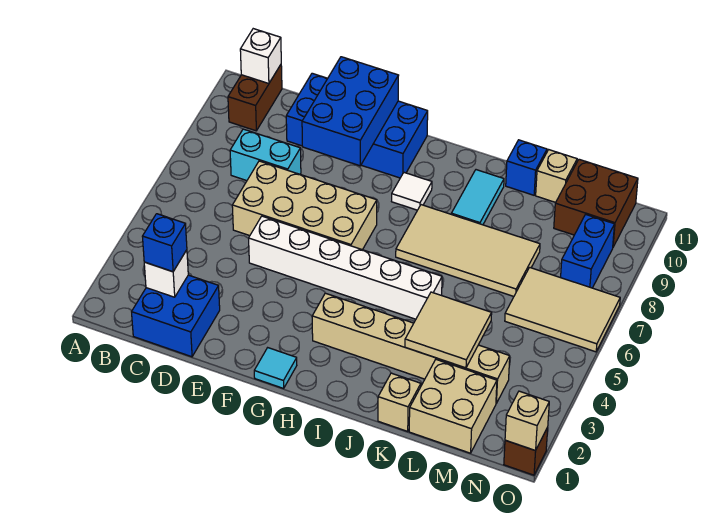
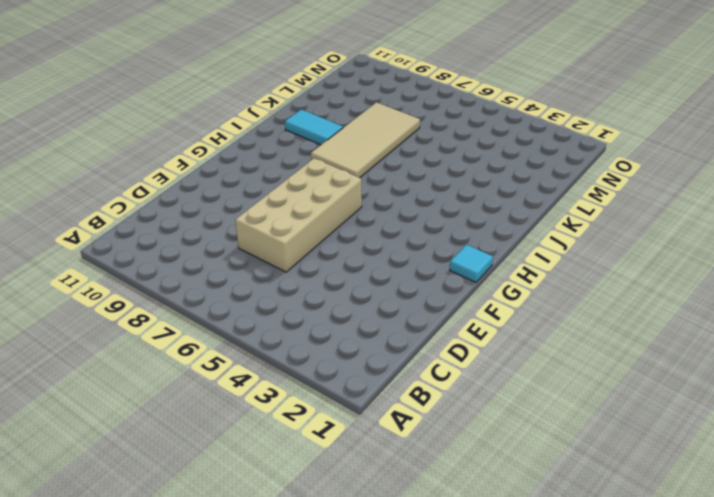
none -> brown brick B10:B11 level 1
none -> blue brick C1:D2 level 1
none -> cyan brick C8:D8 level 1

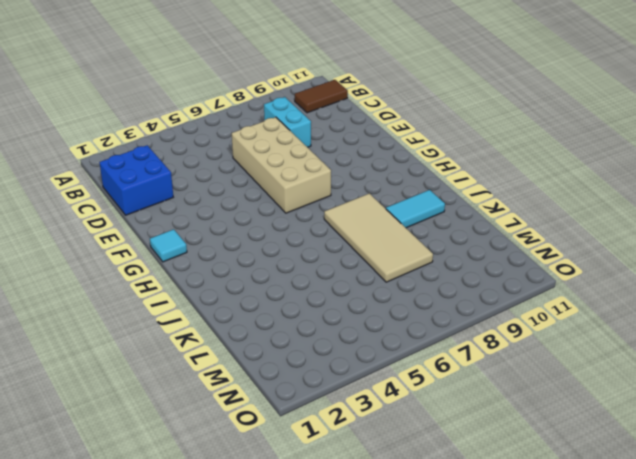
brown tile B10:B11 level 1 -> brown brick B10:B11 level 1
none -> blue brick D10:G11 level 1
none -> white brick E5:J5 level 1
none -> tan brick H3:M3 level 1

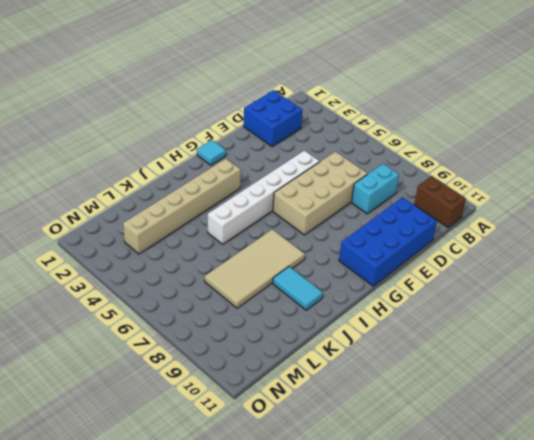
none -> white tile H9 level 1
none -> tan brick K1 level 1
none -> blue brick K11 level 1

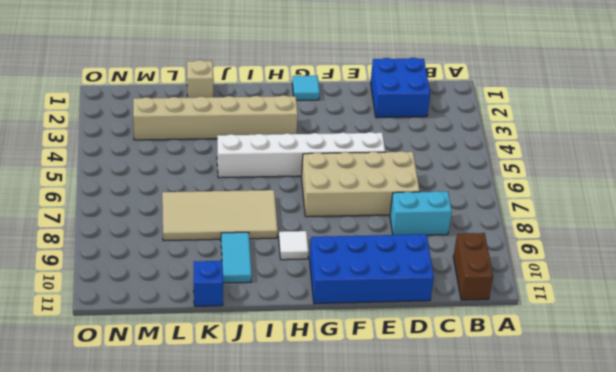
none -> tan brick L1:M2 level 1
none -> tan brick L11 level 1
none -> tan tile M6:O7 level 1

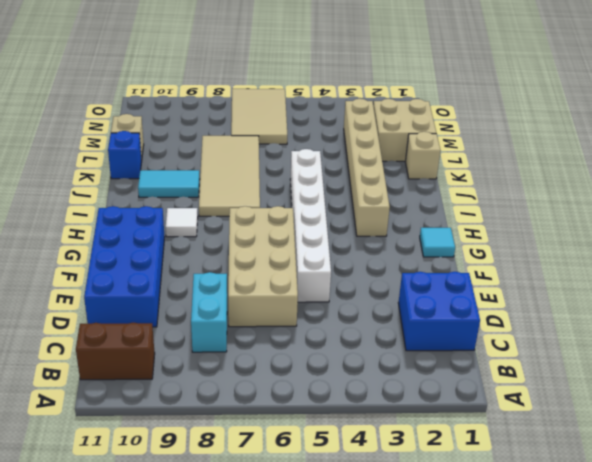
none -> brown brick M10:N11 level 1
none -> blue brick N8:N9 level 1
none -> brown brick O1 level 1

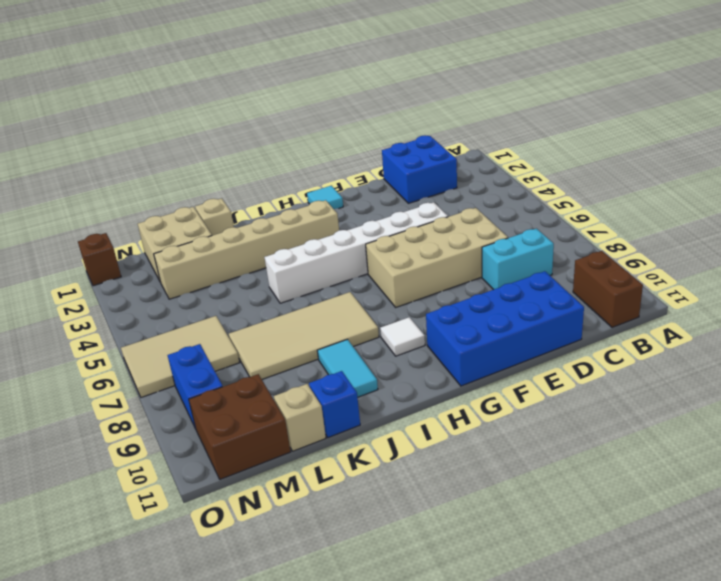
none -> white brick B11 level 2
none -> white brick C2 level 2
none -> blue brick E9:F11 level 2

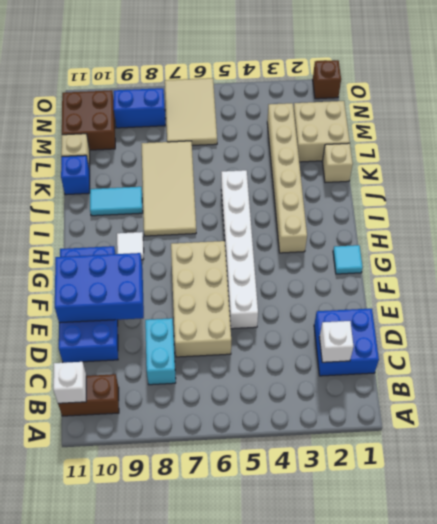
none -> tan tile K3:L4 level 2
none -> tan brick O1 level 2
none -> blue brick C2 level 3

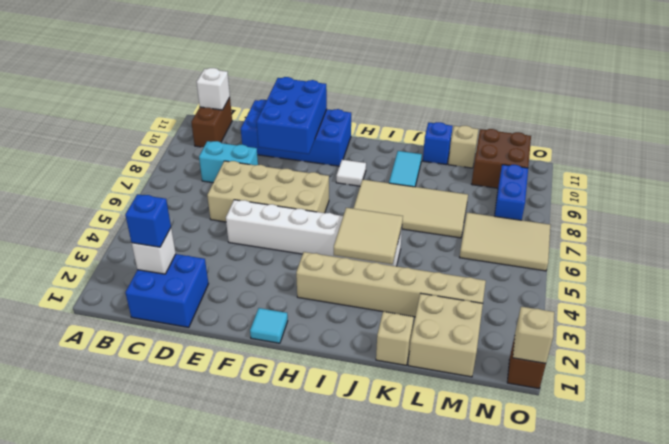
tan tile I4:J5 level 2 -> tan tile K3:L4 level 2

